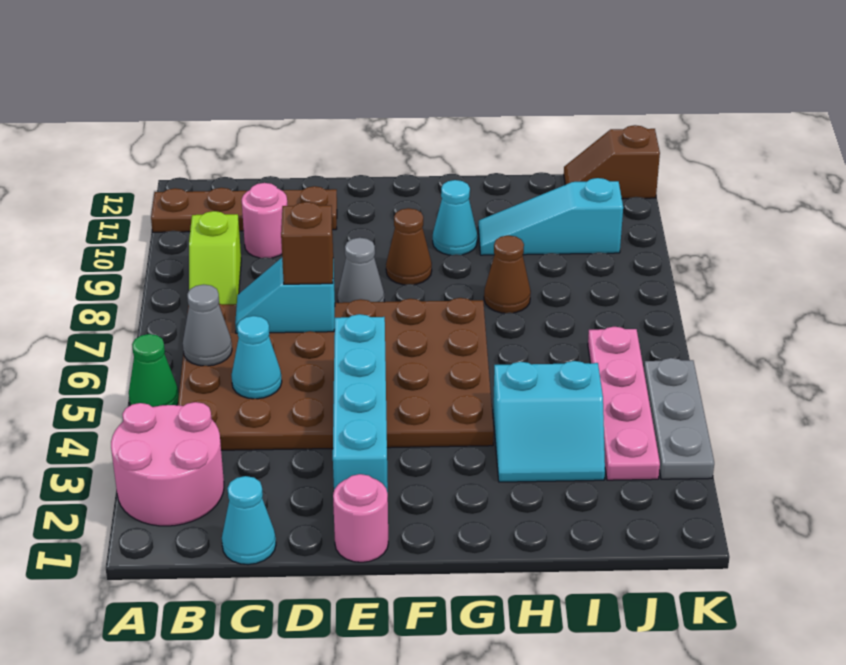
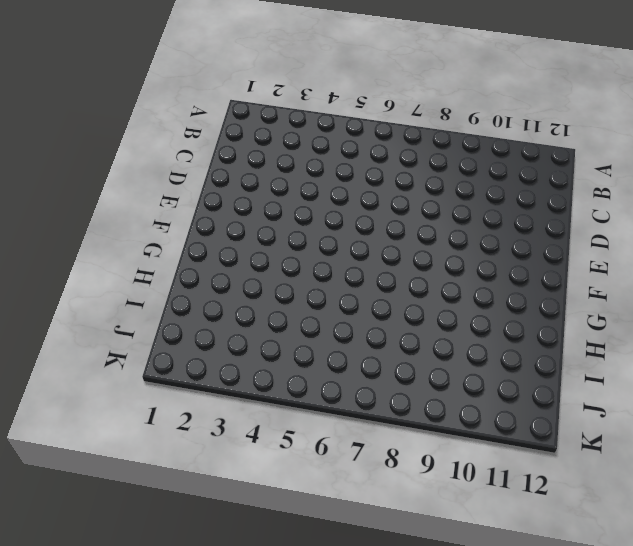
none -> pink round brick A2:B3 level 1
none -> green cone A5 level 1
none -> brown plate A11:D11 level 1

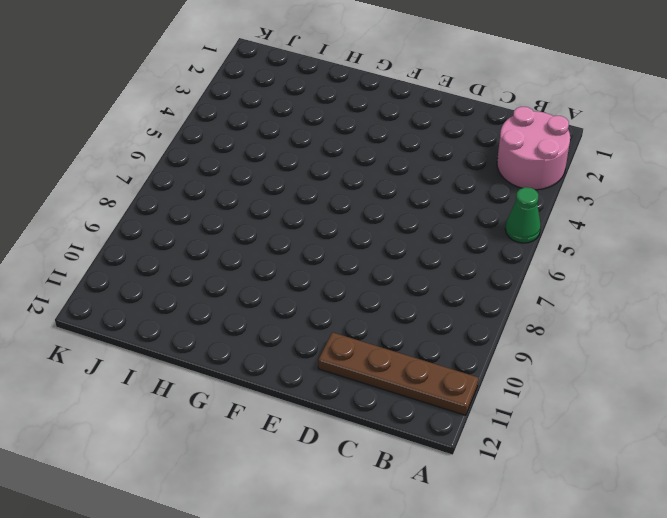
none -> brown plate B4:G7 level 1
none -> lime slope B8:B9 level 1 top 9
none -> cyan cone C1 level 1

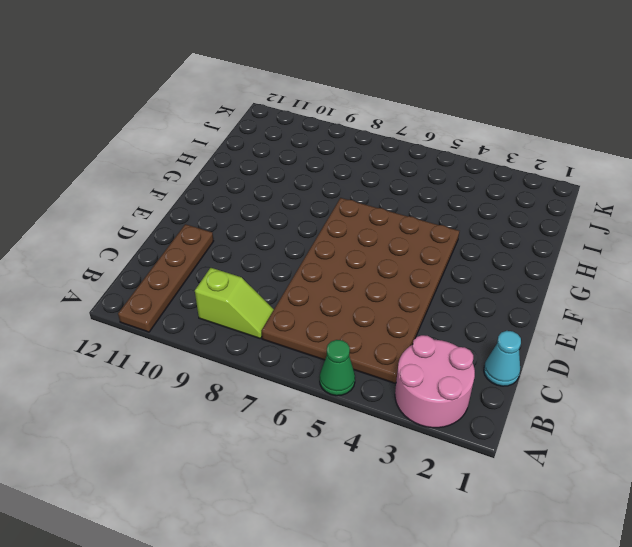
none -> pink round brick C10 level 1
none -> pink round brick E1 level 1
none -> grey cone E8 level 1

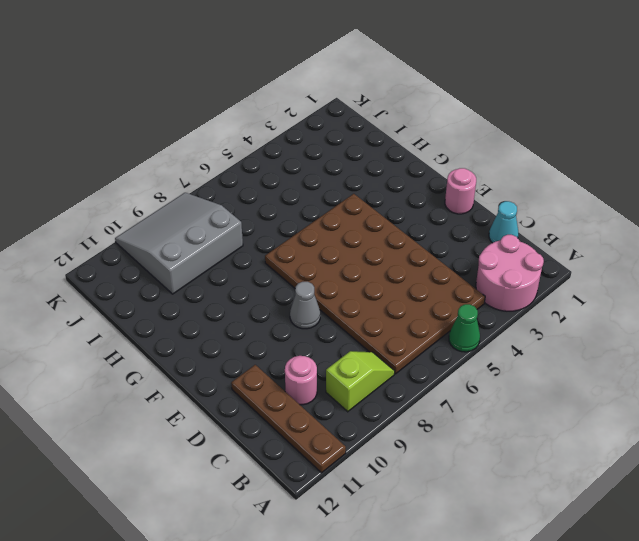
grey slope I8:K10 level 1 top I -> cyan slope H10:J10 level 1 top J
none -> brown cone F9 level 1
none -> cyan cone G10 level 1
none -> cyan slope H3:I4 level 1 top 4

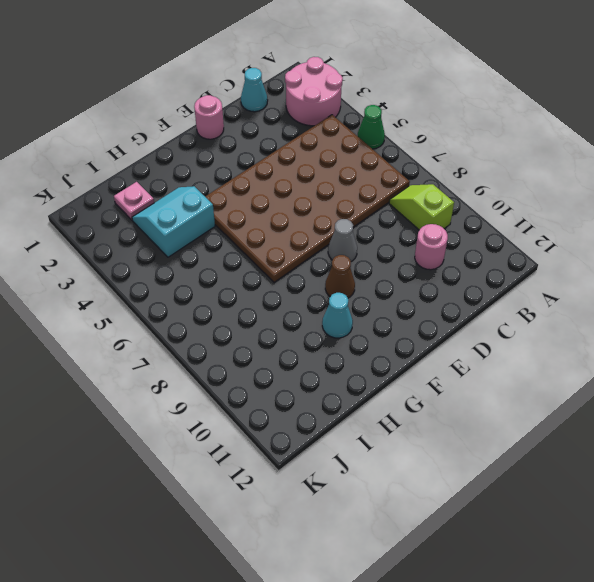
pink plate I2 level 1 -> none
none -> brown plate A11:D11 level 1
none -> brown cone H8 level 1
none -> cyan slope H10:J10 level 1 top J

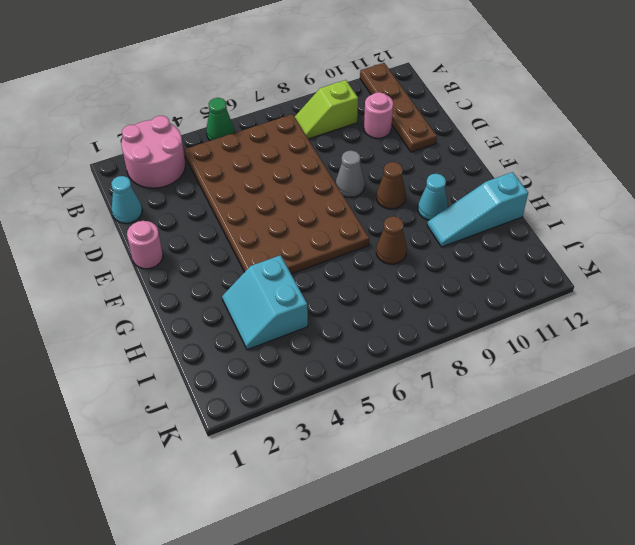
cyan slope H10:H12 level 1 top 12 -> cyan slope H10:J10 level 1 top J
none -> pink plate J3:J6 level 1
none -> brown slope J12:K12 level 1 top K
none -> grey plate K3:K5 level 1

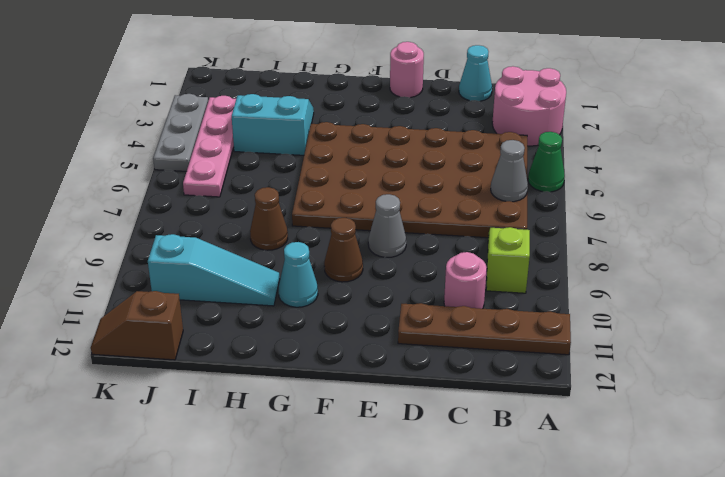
brown slope J12:K12 level 1 top J -> brown slope J12:K12 level 1 top K
none -> cyan cone C5 level 2
none -> cyan slope C7:D7 level 2 top D
none -> cyan brick E2:E5 level 2

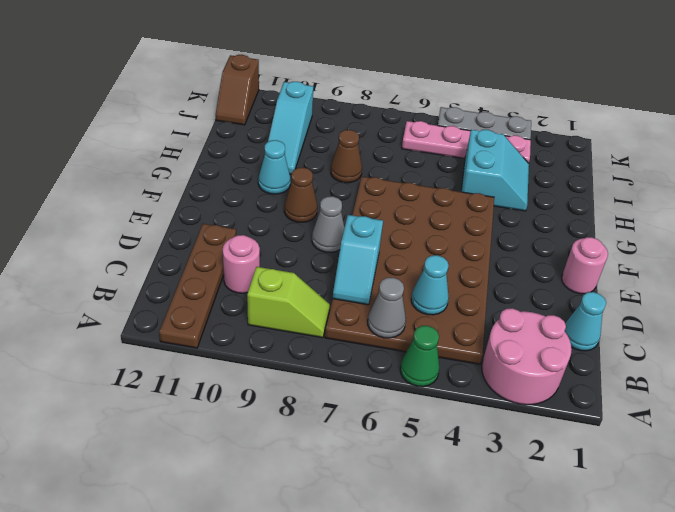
none -> cyan brick E2:E5 level 2
none -> brown brick D7 level 3

